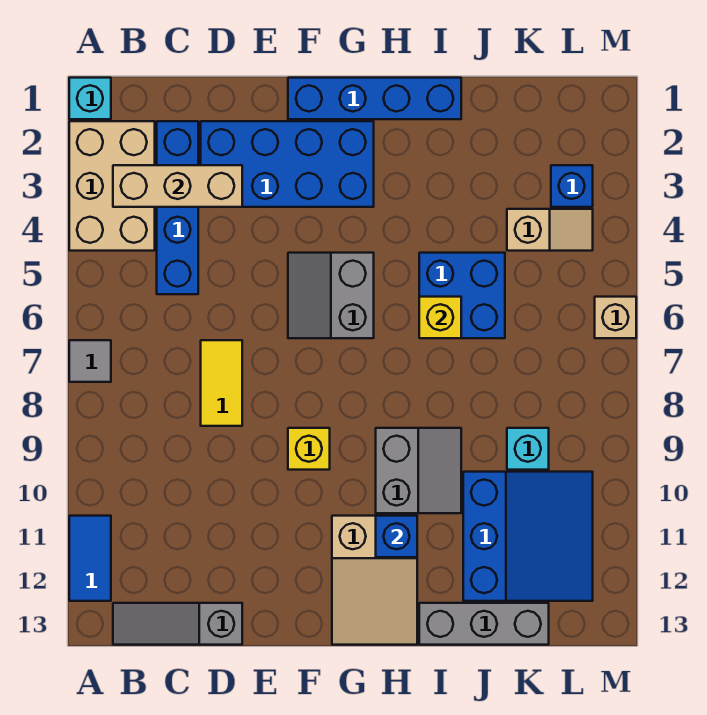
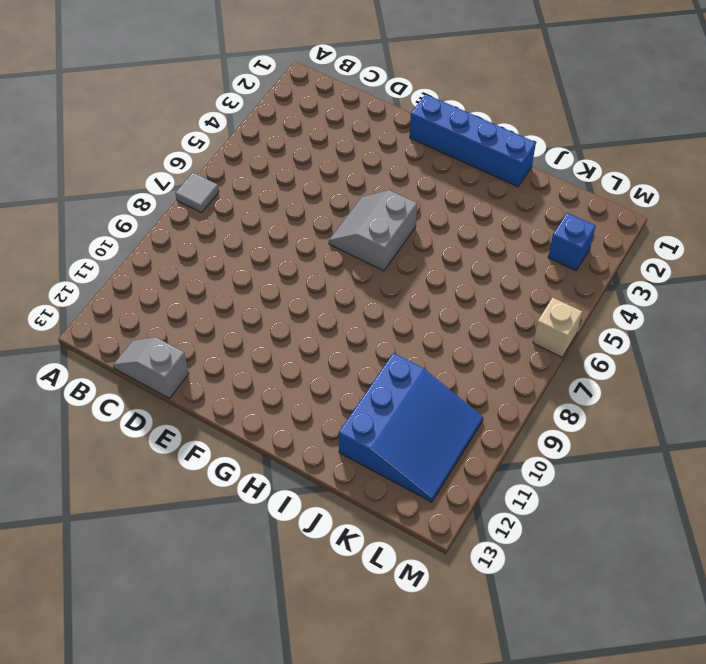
grey slope C13:D13 level 1 top D -> grey slope B13:D13 level 1 top D
none -> cyan brick A1 level 1
none -> tan brick A2:B4 level 1
none -> blue tile A11:A12 level 1

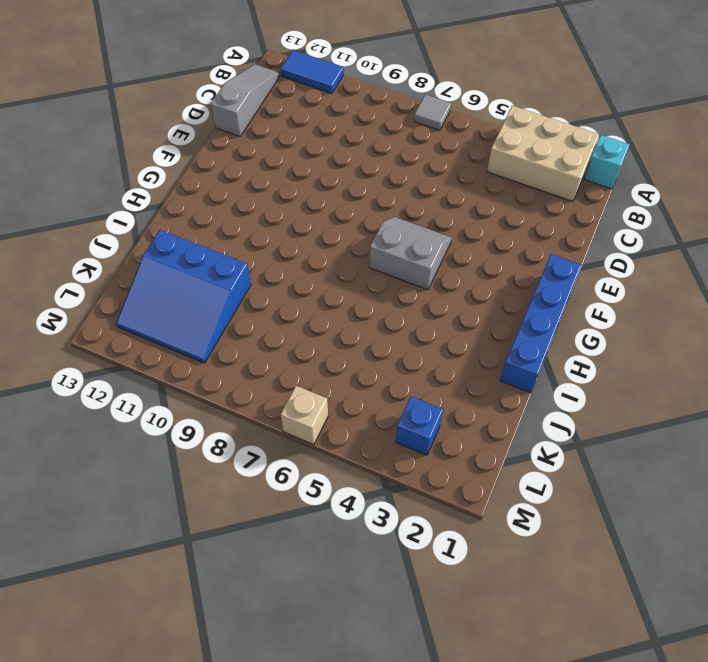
none -> blue brick C2:C5 level 1
none -> blue brick D2:G3 level 1
none -> yellow tile D7:D8 level 1

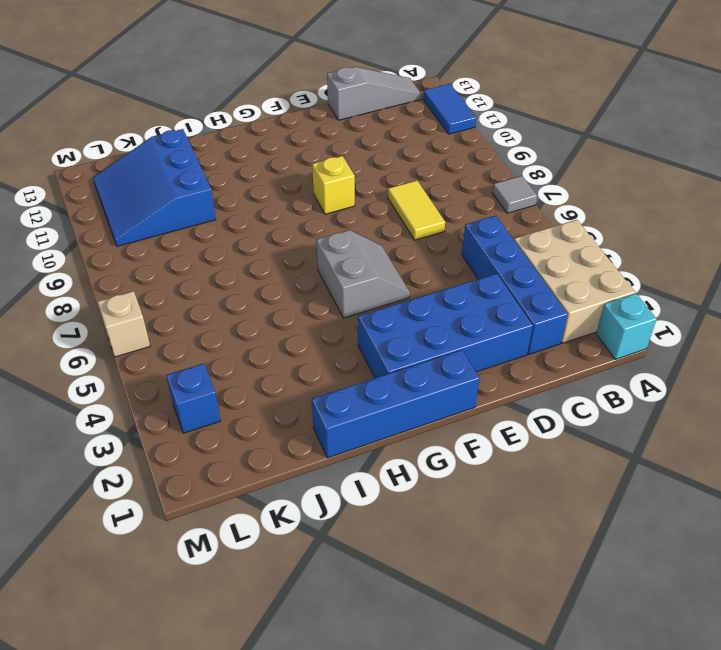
none -> tan slope G11:H13 level 1 top 11
none -> grey slope H9:I10 level 1 top H
none -> blue brick I5:J6 level 1

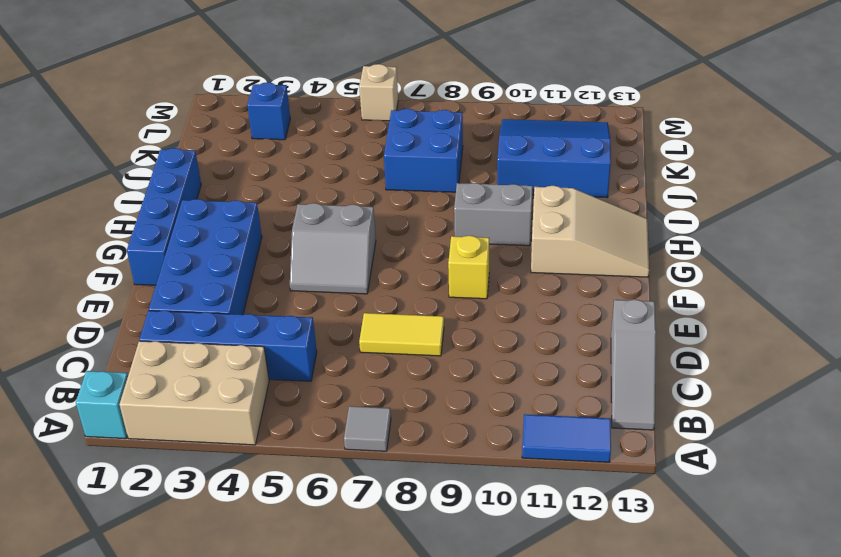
blue brick J7:K8 level 1 -> blue brick I5:J6 level 1
none -> grey brick I13:K13 level 1
none -> tan slope K4:L4 level 1 top K
none -> cyan brick K9 level 1

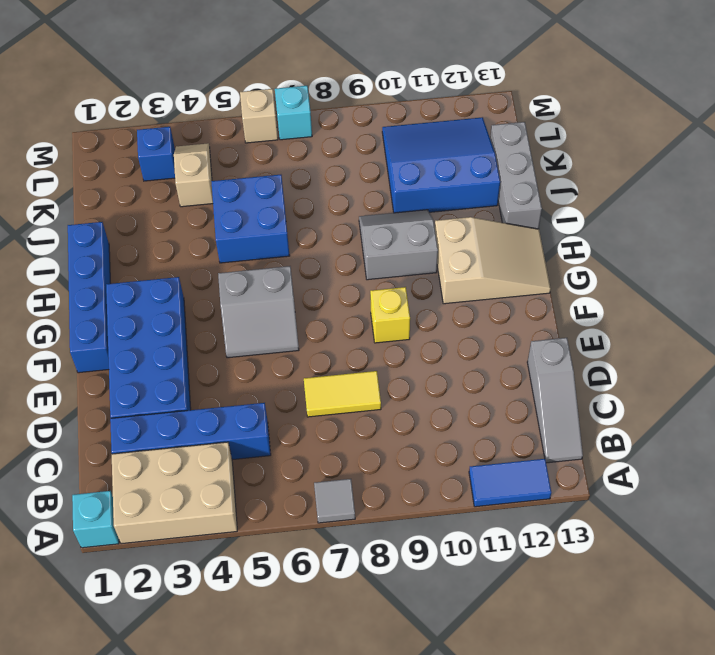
cyan brick M7 level 1 -> cyan brick K9 level 1
none -> tan brick B3:D3 level 2
none -> blue brick H11 level 2
none -> yellow brick I6 level 2

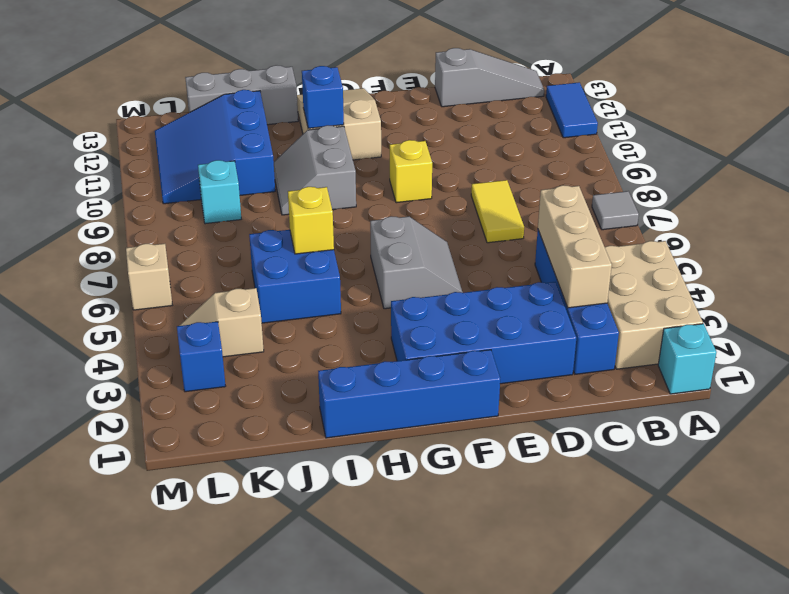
tan brick C3:C5 level 2 -> tan brick B3:D3 level 2

